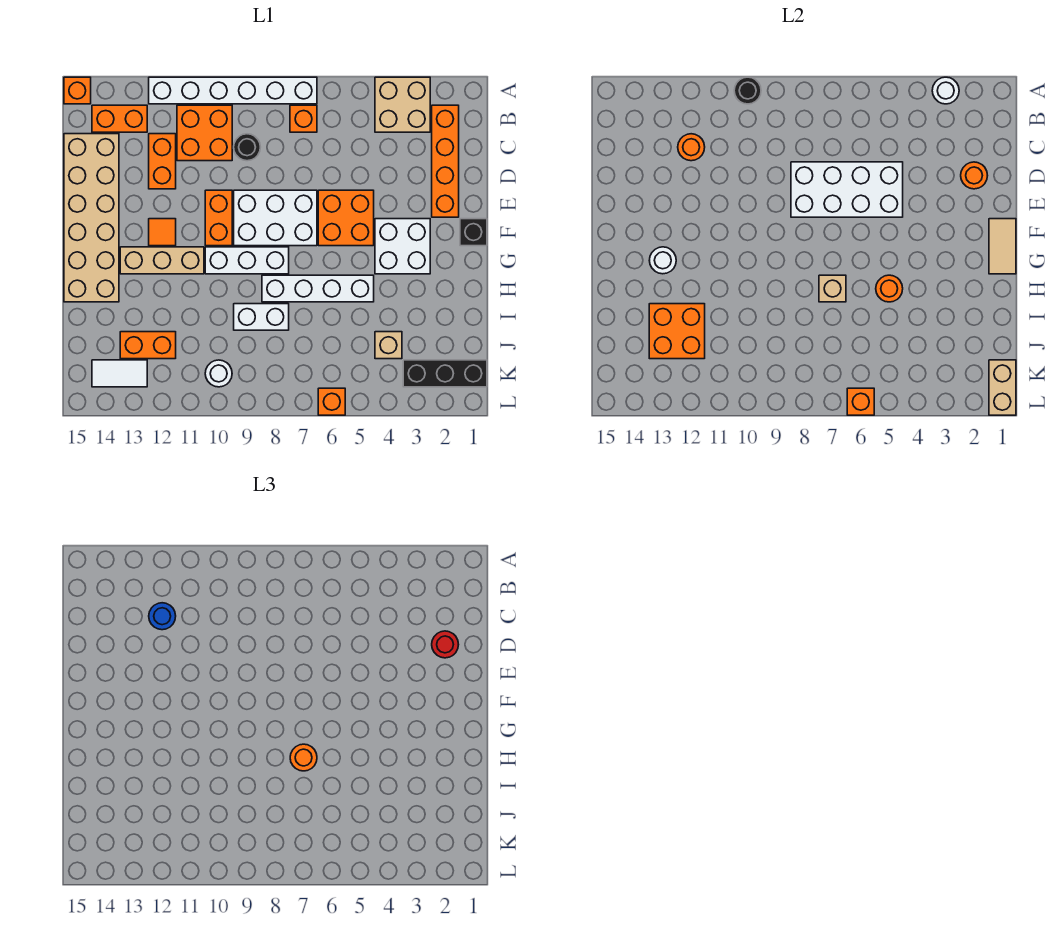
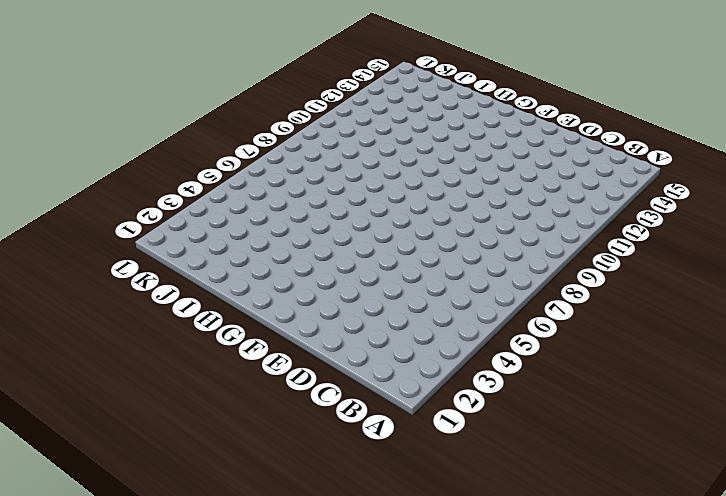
none -> tan brick A3:B4 level 1
none -> white brick A7:A12 level 1
none -> orange brick A15 level 1
none -> orange brick B2:E2 level 1

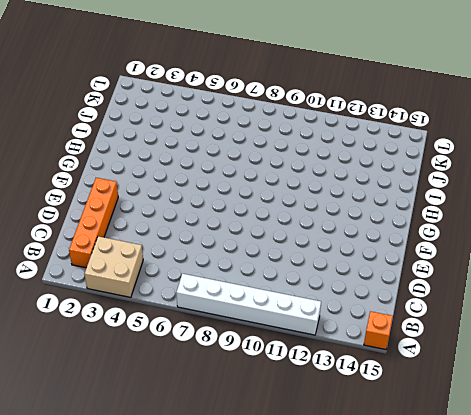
none -> orange brick B7 level 1
none -> orange brick B10:C11 level 1
none -> orange brick B13:B14 level 1
none -> black round brick C9 level 1

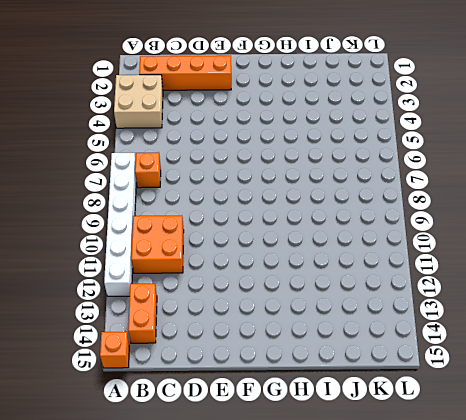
none -> black round brick C9 level 1
none -> orange brick C12:D12 level 1
none -> tan brick C14:H15 level 1
none -> orange brick E5:F6 level 1

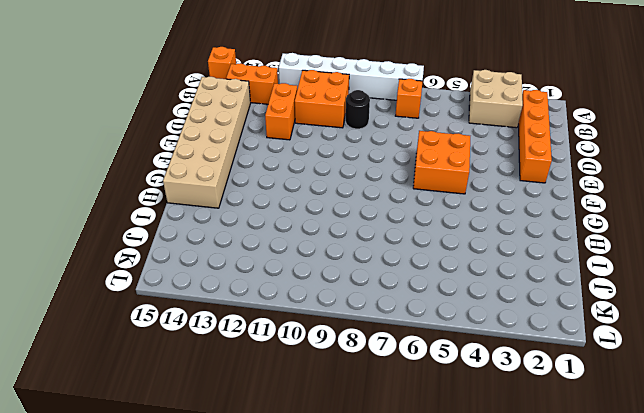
none -> white brick E7:F9 level 1
none -> orange brick E10:F10 level 1
none -> black brick F1 level 1
none -> white brick F3:G4 level 1

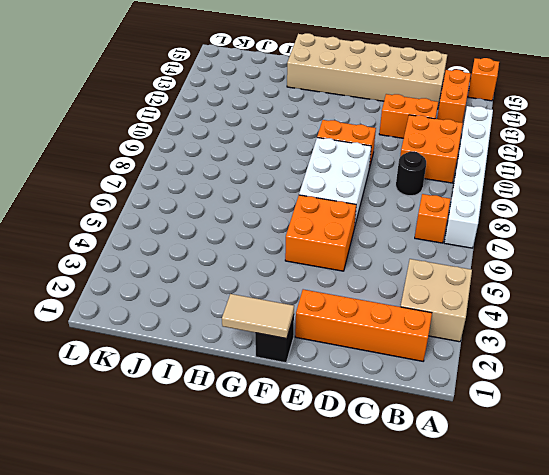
none -> white brick F3:G4 level 1
none -> orange tile F12 level 1
none -> white brick G8:G10 level 1
none -> tan brick G11:G13 level 1

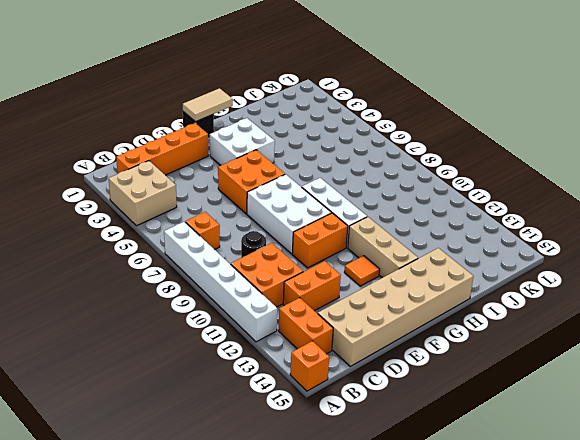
none -> white brick H5:H8 level 1
none -> white brick I8:I9 level 1
none -> tan brick J4 level 1
none -> orange brick J12:J13 level 1

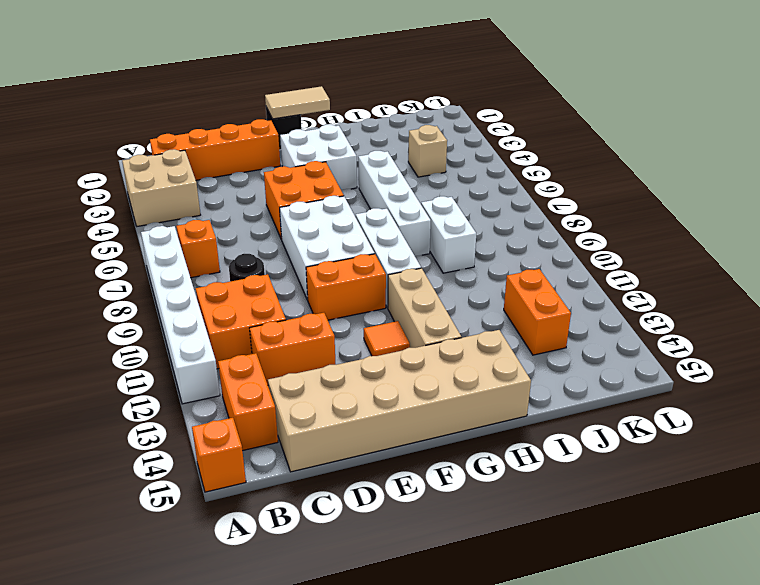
none -> black brick K1:K3 level 1
none -> white round brick K10 level 1
none -> white tile K13:K14 level 1
none -> orange brick L6 level 1

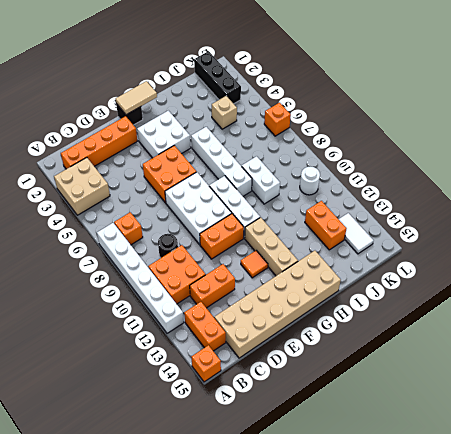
none -> white round brick A3 level 2
none -> black round brick A10 level 2
none -> orange round brick C12 level 2
none -> orange round brick D2 level 2

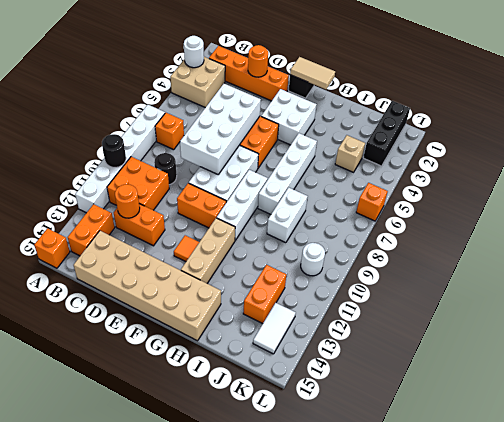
none -> white round brick G13 level 2
none -> orange round brick H5 level 2
none -> tan brick H7 level 2
none -> orange brick I12:J13 level 2

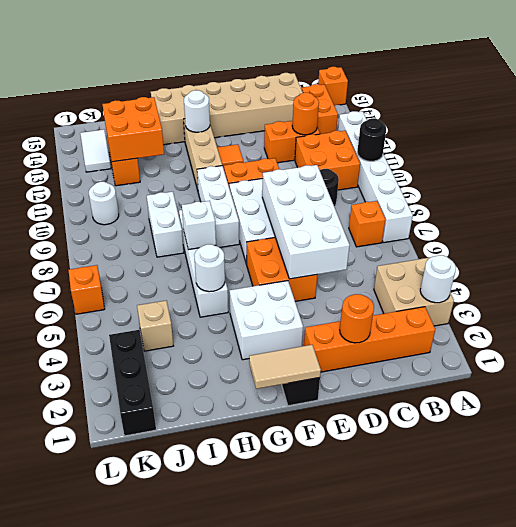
white round brick H5 level 2 -> orange round brick H5 level 2
white brick H7 level 2 -> tan brick H7 level 2
none -> tan brick K1:L1 level 2
none -> orange brick L6 level 2
none -> blue round brick C12 level 3
none -> red round brick D2 level 3

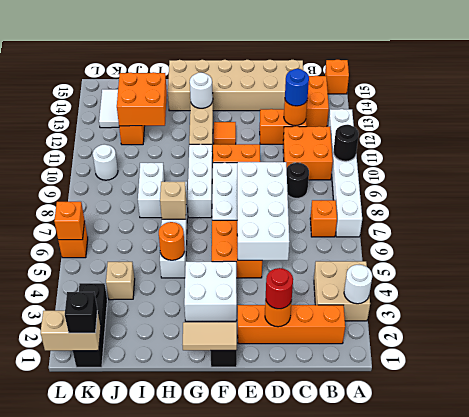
black brick K1 level 3 -> none
none -> orange round brick H7 level 3

